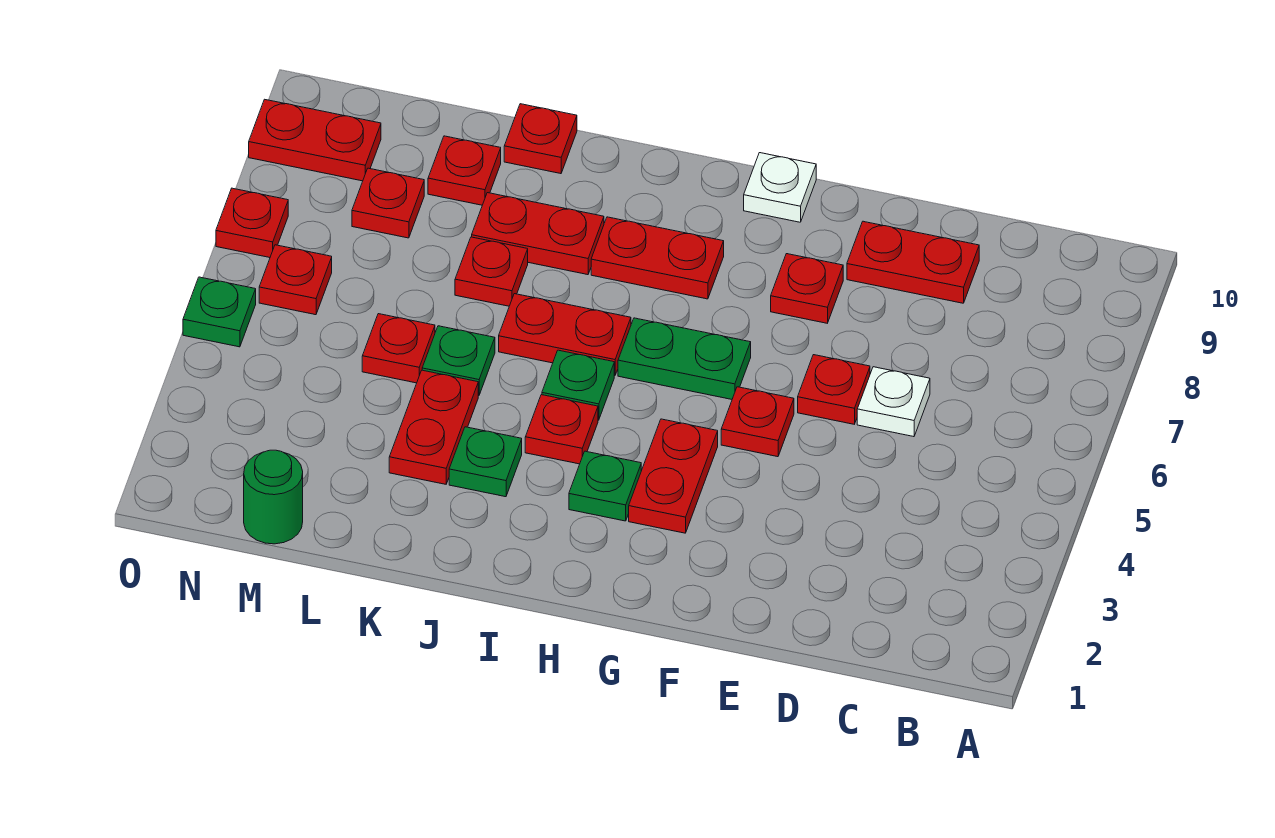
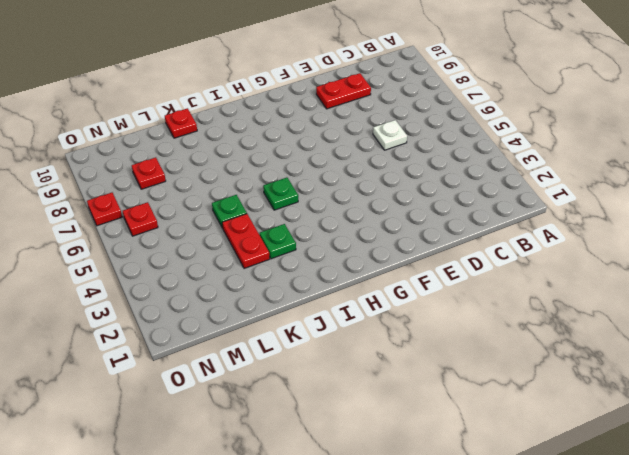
none -> red plate E6 level 1
none -> red plate F5 level 1
none -> red plate F8 level 1

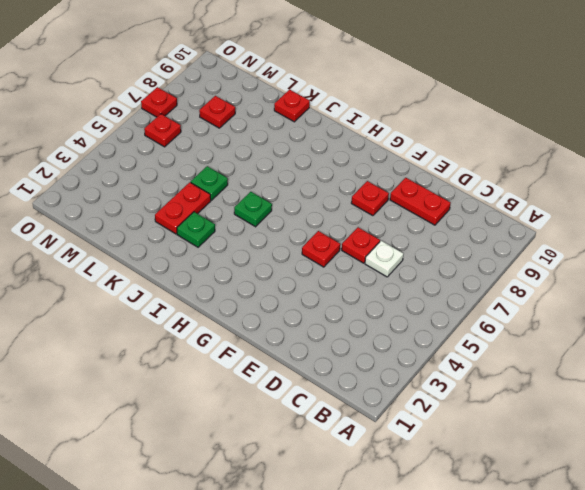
none -> red plate G3:G4 level 1
none -> green plate G6:H6 level 1
none -> white plate G10 level 1

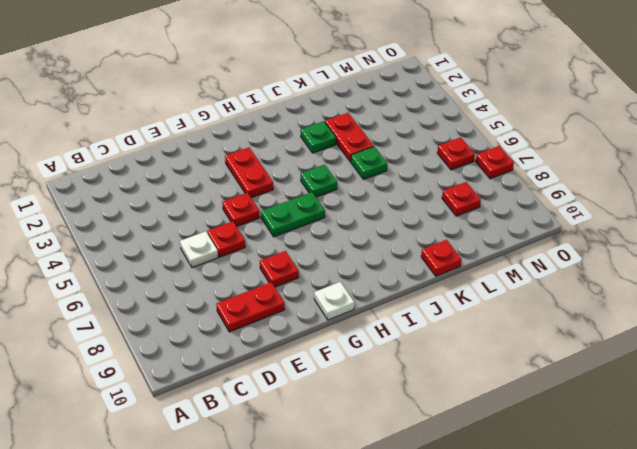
none -> green plate H3 level 1
none -> red plate H8:I8 level 1
none -> red plate I4 level 1

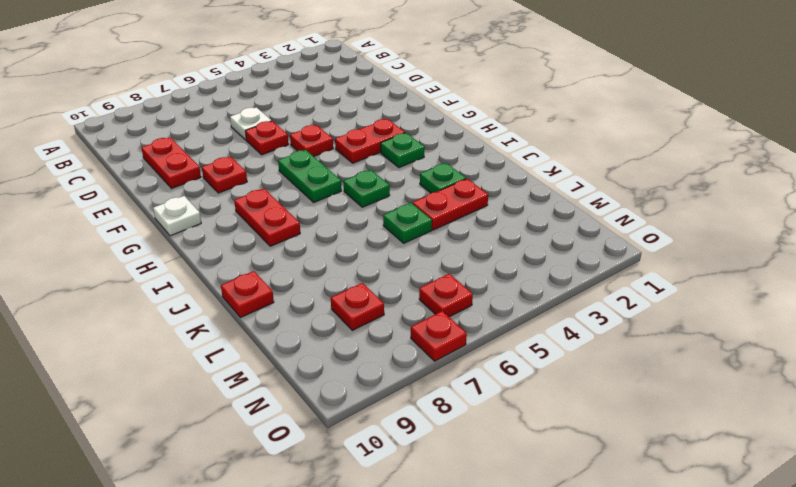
none -> red plate I4 level 1
none -> red plate I6:J6 level 1
none -> red plate J8:K8 level 1

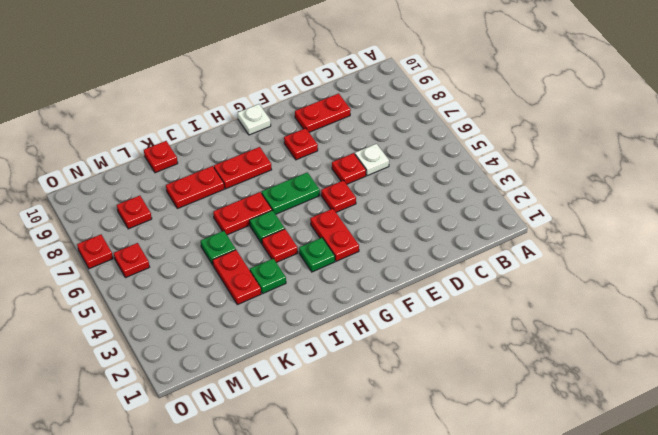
none -> red plate K7 level 1
none -> red plate L5 level 1
none -> red plate L9 level 1

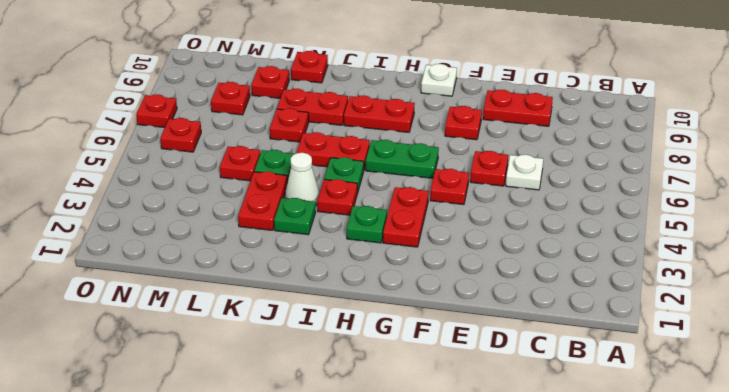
white cone J4 level 1 -> none
none -> green round brick M1 level 1
none -> red plate N9:O9 level 1
none -> green plate O5 level 1

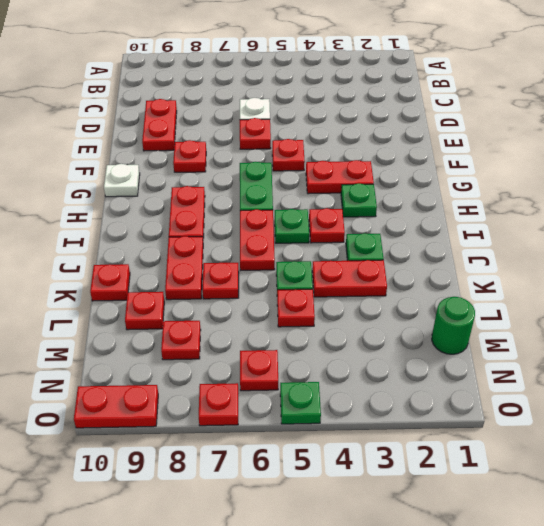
red plate O9:O10 level 1 -> red plate N9:O9 level 1

